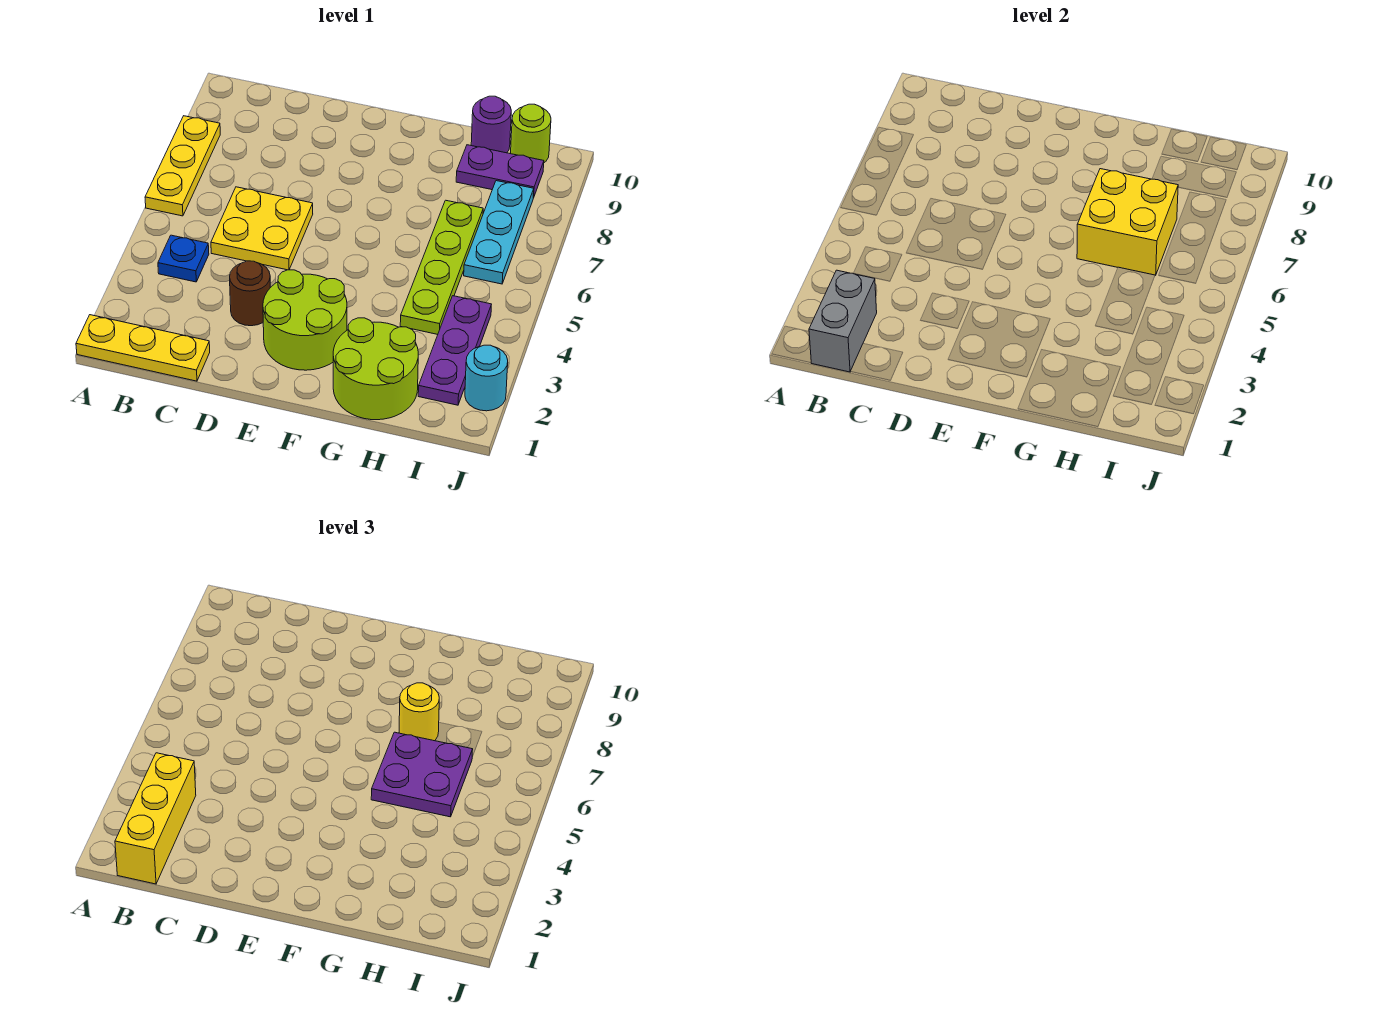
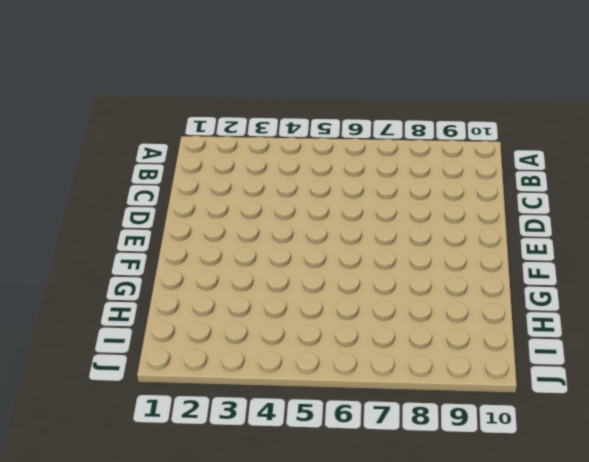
none -> yellow plate A1:C1 level 1
none -> yellow plate A6:A8 level 1
none -> blue plate B4 level 1

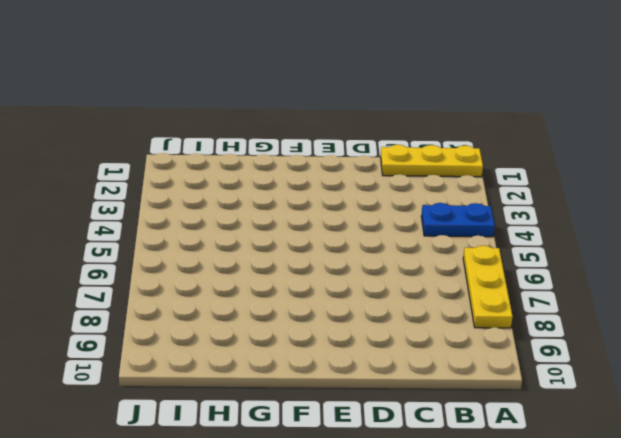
blue plate A4:B4 level 1 -> blue plate B4 level 1
none -> yellow plate C5:D6 level 1
none -> brown round brick D3 level 1
none -> lime round brick E2:F3 level 1

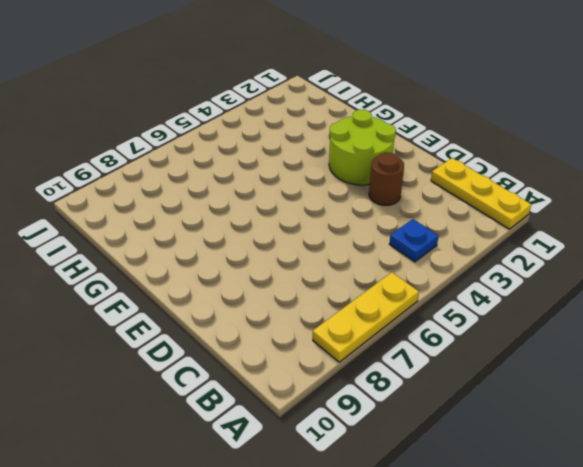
none -> yellow plate C5:D6 level 1
none -> lime round brick G1:H2 level 1
none -> lime plate H4:H7 level 1

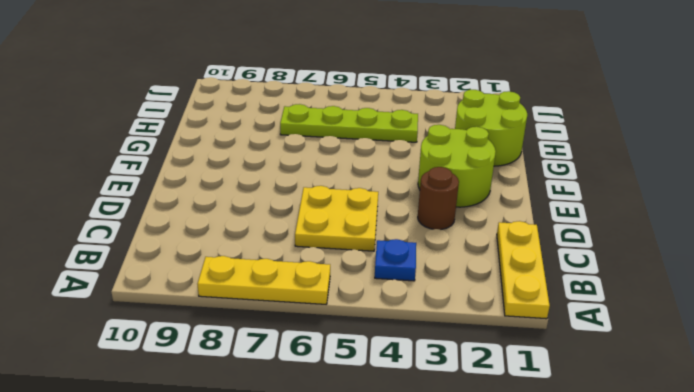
none -> purple plate H9:I9 level 1
none -> purple round brick H10 level 1
none -> purple plate I2:I4 level 1

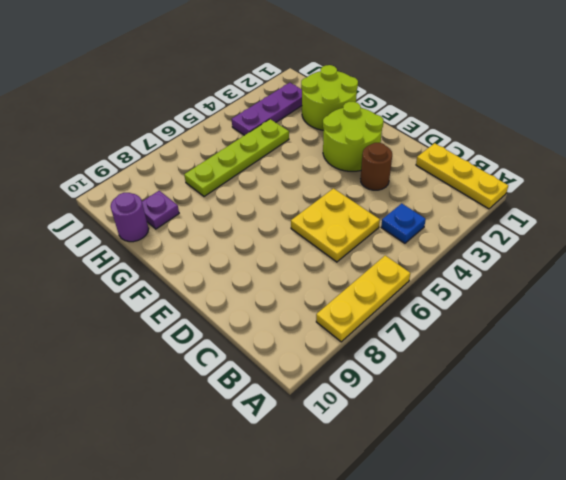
purple plate H9 level 1 -> purple plate H9:I9 level 1
none -> cyan plate I6:I8 level 1
none -> lime round brick I10 level 1
none -> cyan round brick J2 level 1

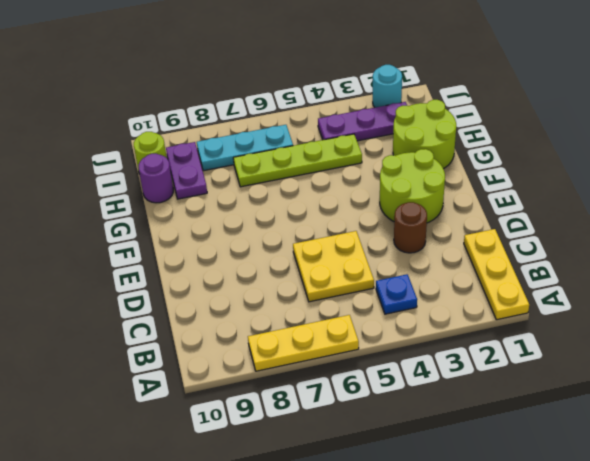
none -> grey brick B1:B2 level 2
none -> yellow brick G6:H7 level 2
none -> yellow brick B1:B3 level 3

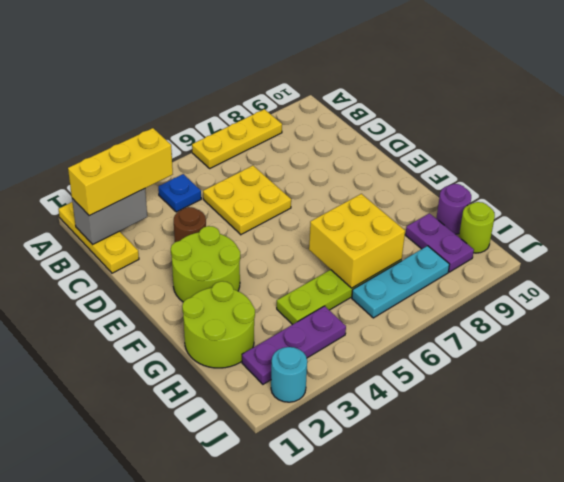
none -> purple plate G5:H6 level 3
none -> yellow round brick G7 level 3

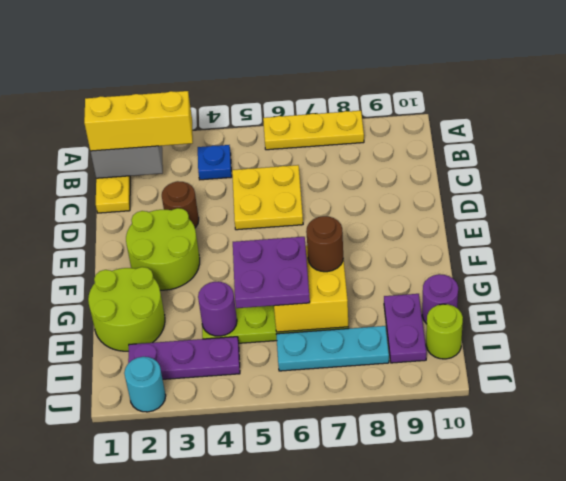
brown round brick G7 level 3 -> yellow round brick G7 level 3
purple round brick H4 level 2 -> none

